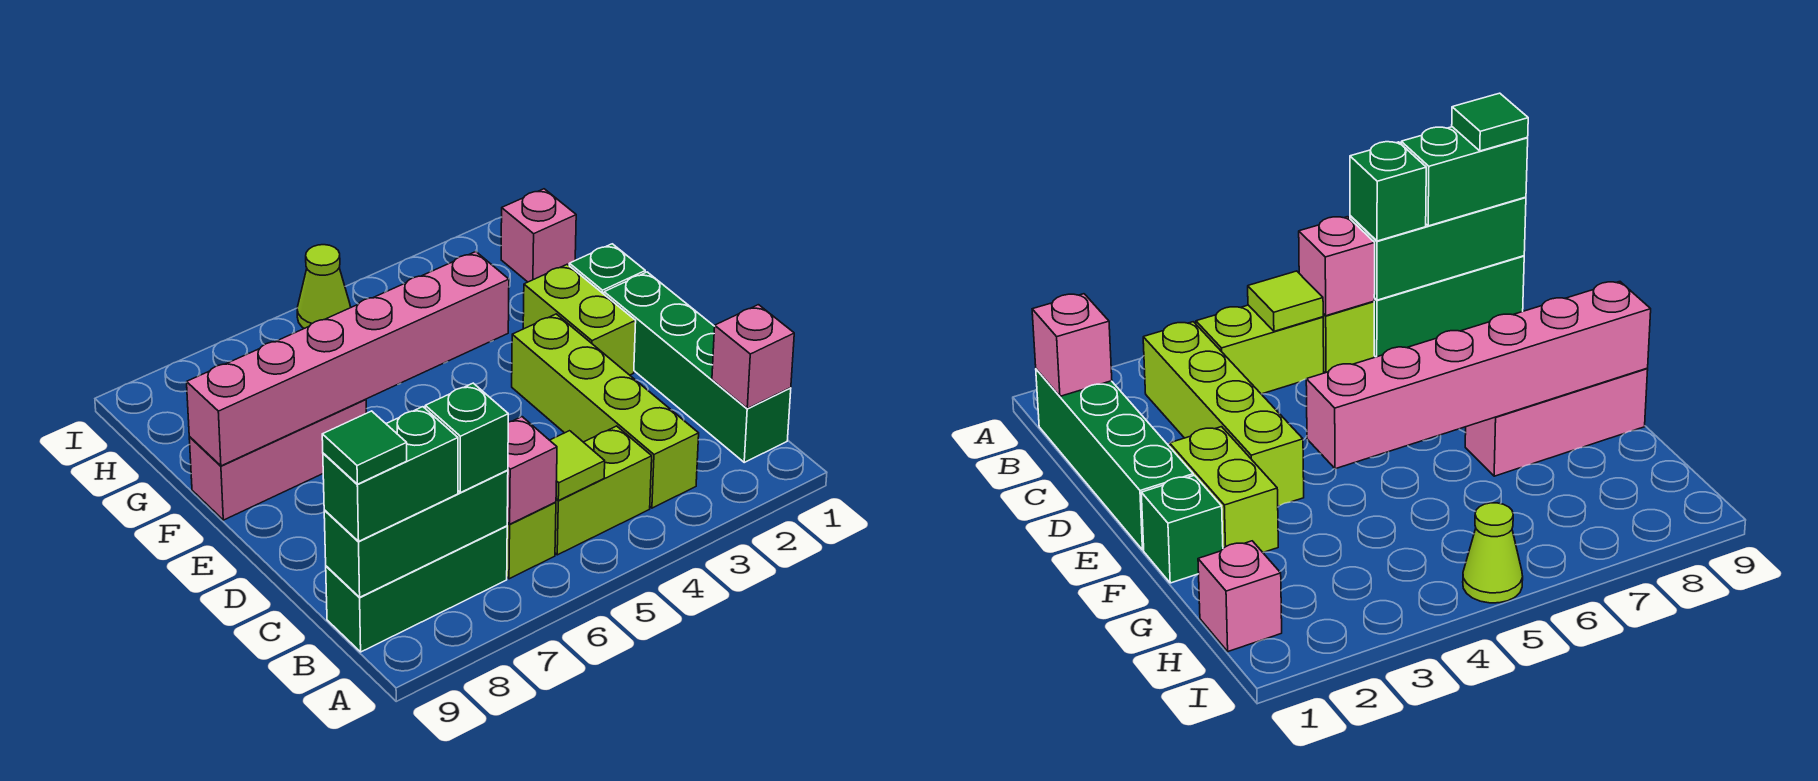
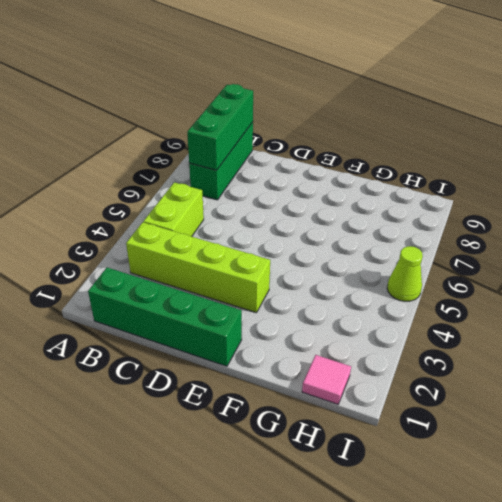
pink tile H1 level 1 -> pink brick H1 level 1
none -> lime brick B6 level 1
none -> lime brick E2:F2 level 1
none -> green brick F1 level 1

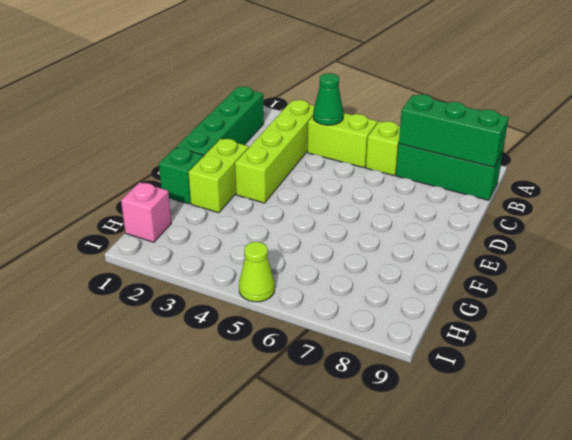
green cone B4 level 2 -> none
none -> pink brick F7:F9 level 1
none -> pink brick B1 level 2
none -> lime tile B5 level 2

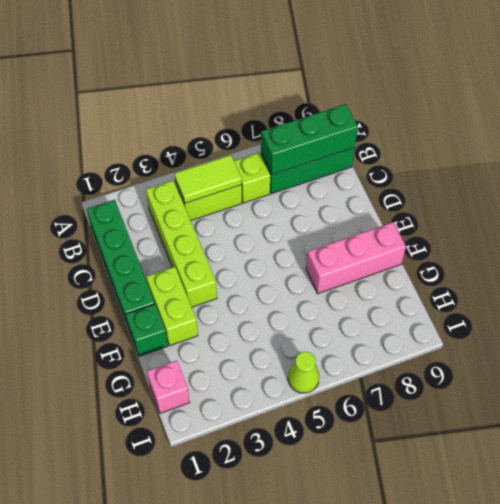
lime tile B4:B5 level 2 -> lime tile B5 level 2
none -> pink brick B1 level 2
none -> pink brick B6 level 2
none -> pink brick F4:F9 level 2

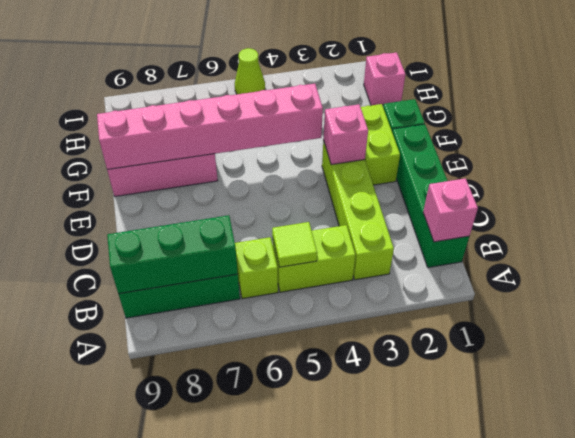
pink brick E3 level 2 -> pink brick B6 level 2
none -> green brick B7 level 3
none -> green brick B8:B9 level 3
none -> green tile B9 level 4

